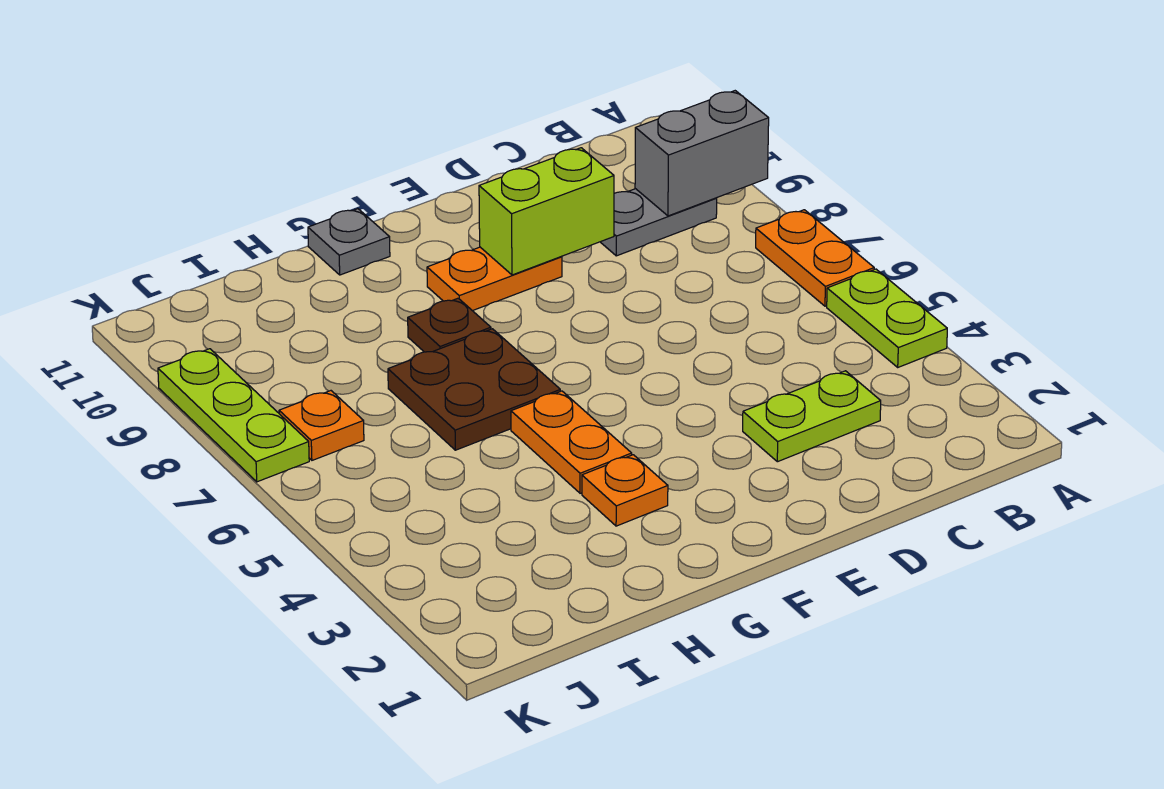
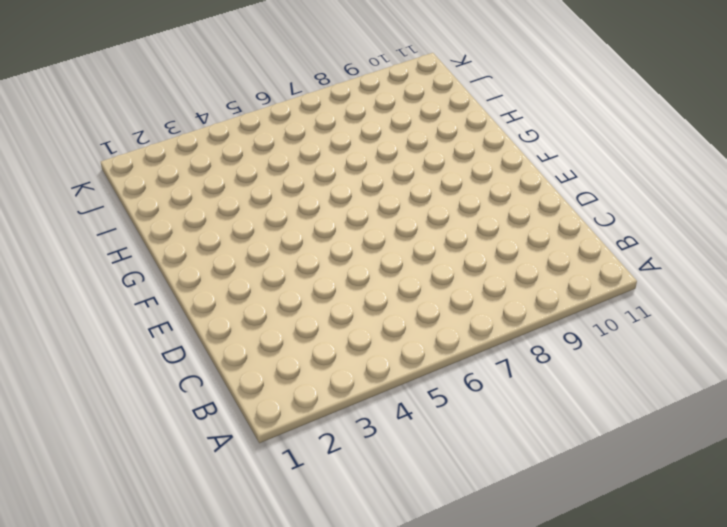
none -> lime plate A4:A5 level 1
none -> orange plate A6:A7 level 1
none -> grey plate B9:C9 level 1

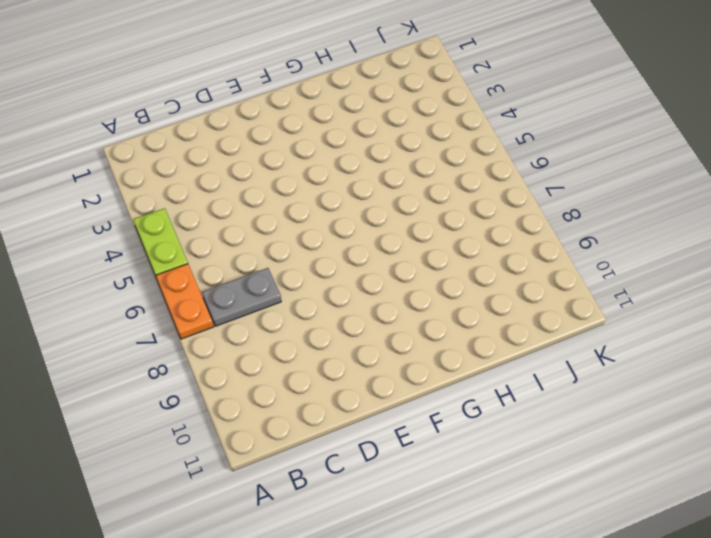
grey plate B7:C7 level 1 -> grey plate B9:C9 level 1
none -> lime plate C3:D3 level 1
none -> orange plate E9:F9 level 1
none -> orange plate G3 level 1

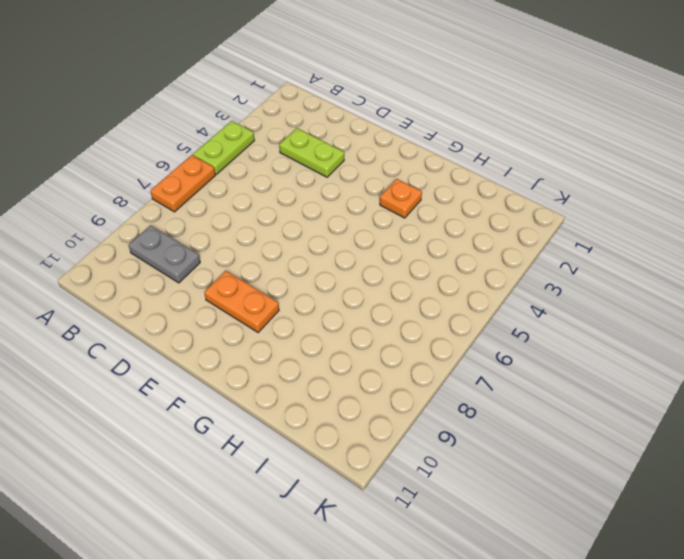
none -> orange plate G4:G5 level 1
none -> brown plate G6:H7 level 1
none -> brown plate G8 level 1

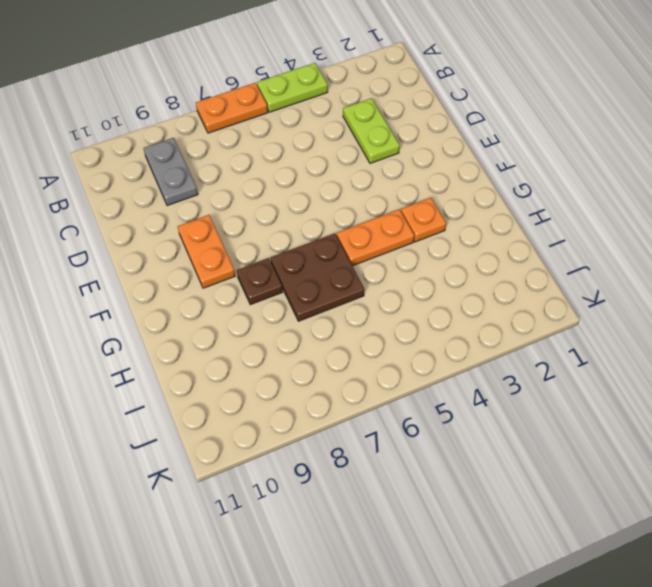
none -> grey plate G11 level 1
none -> orange plate J7 level 1
none -> lime plate K7:K9 level 1

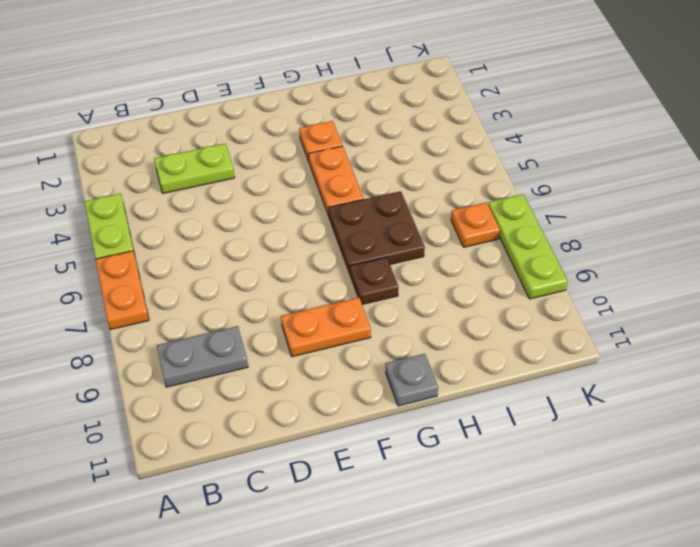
none -> grey brick A9:B9 level 2
none -> lime brick D9:E9 level 2

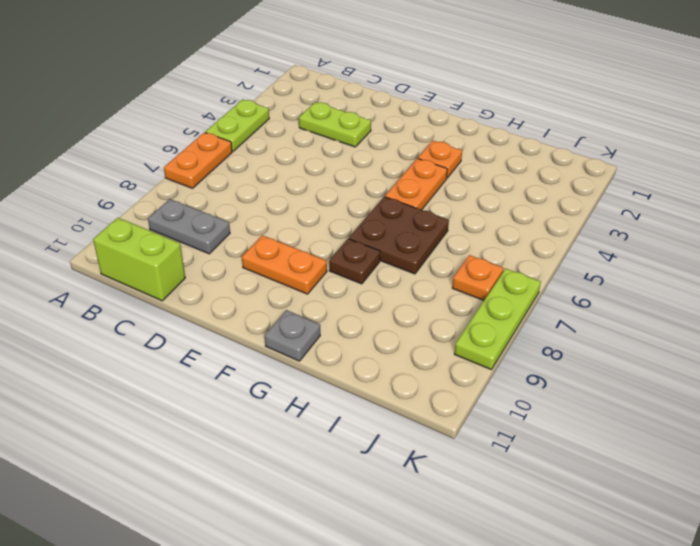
lime brick B11:C11 level 1 -> lime brick D9:E9 level 2
none -> grey brick A9:B9 level 2

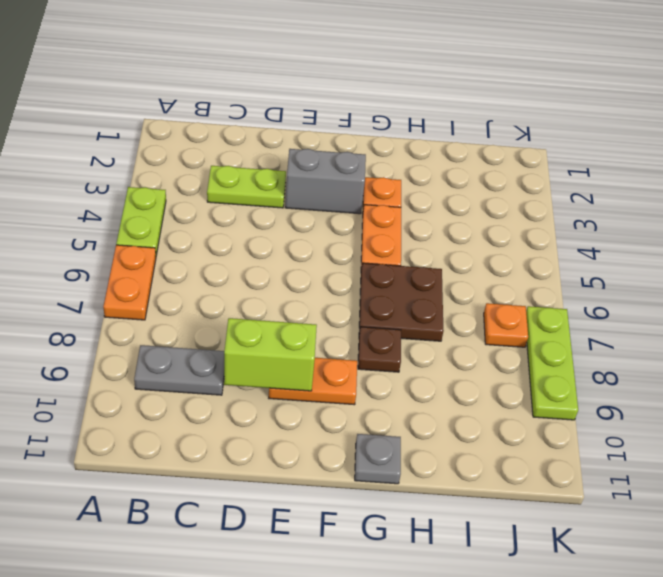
grey brick E3:F3 level 1 -> grey brick A9:B9 level 2

